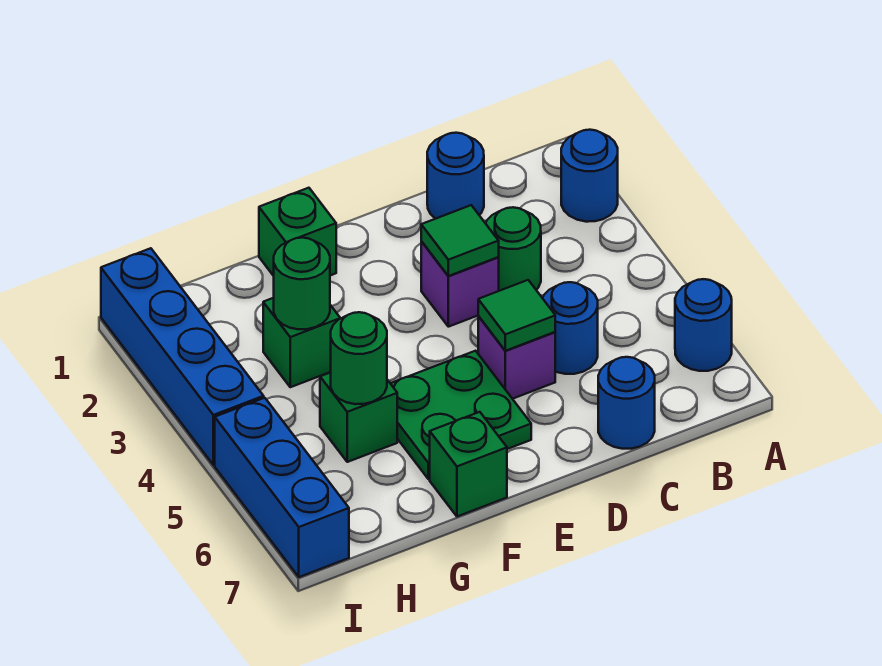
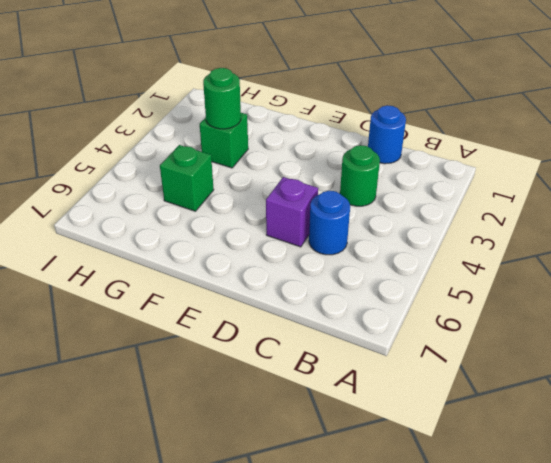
none -> blue round brick A2 level 1
none -> blue round brick A6 level 1
none -> blue round brick C7 level 1

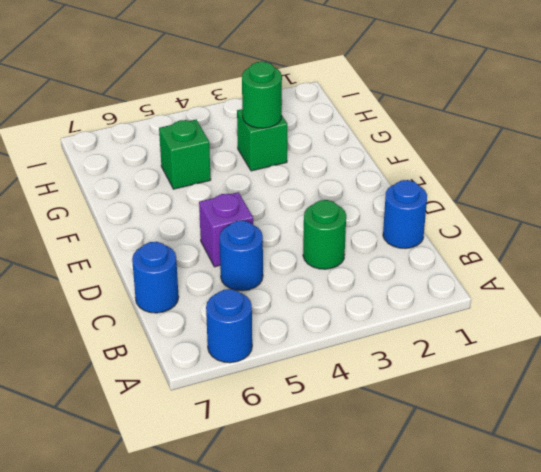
none -> blue round brick A2 level 1
none -> purple brick D3 level 1
none -> green plate E5:F6 level 1

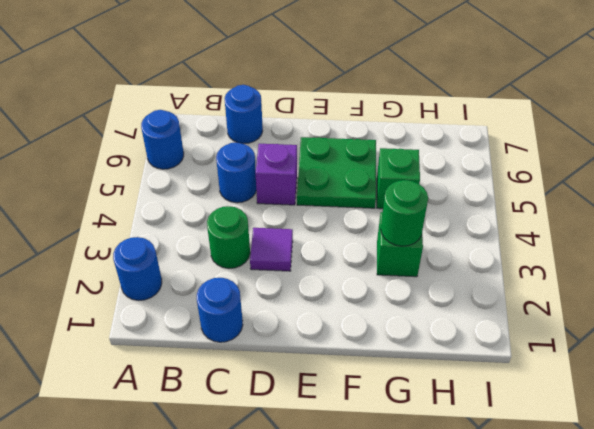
purple tile D3 level 1 -> purple brick D3 level 1
none -> green brick F1 level 1
none -> green brick F7 level 1
none -> blue brick I1:I4 level 1

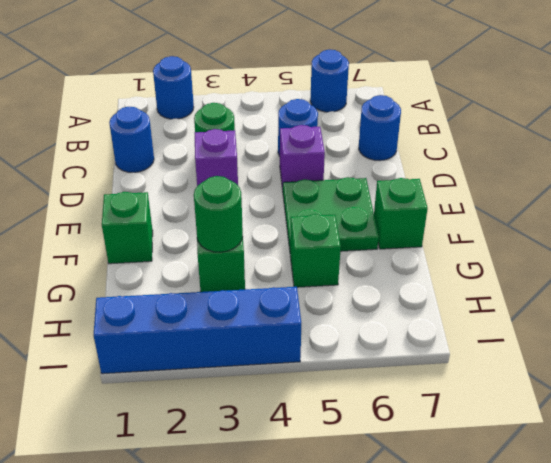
none -> blue brick I5:I7 level 1
none -> green tile D3 level 2
none -> green tile D5 level 2

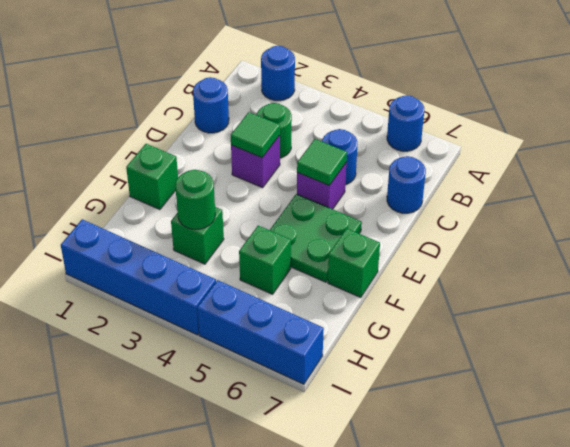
none -> green round brick G5 level 2

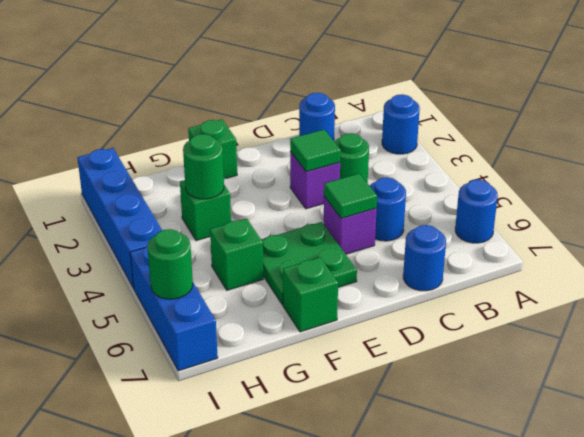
green round brick I6 level 2 -> green round brick G5 level 2

